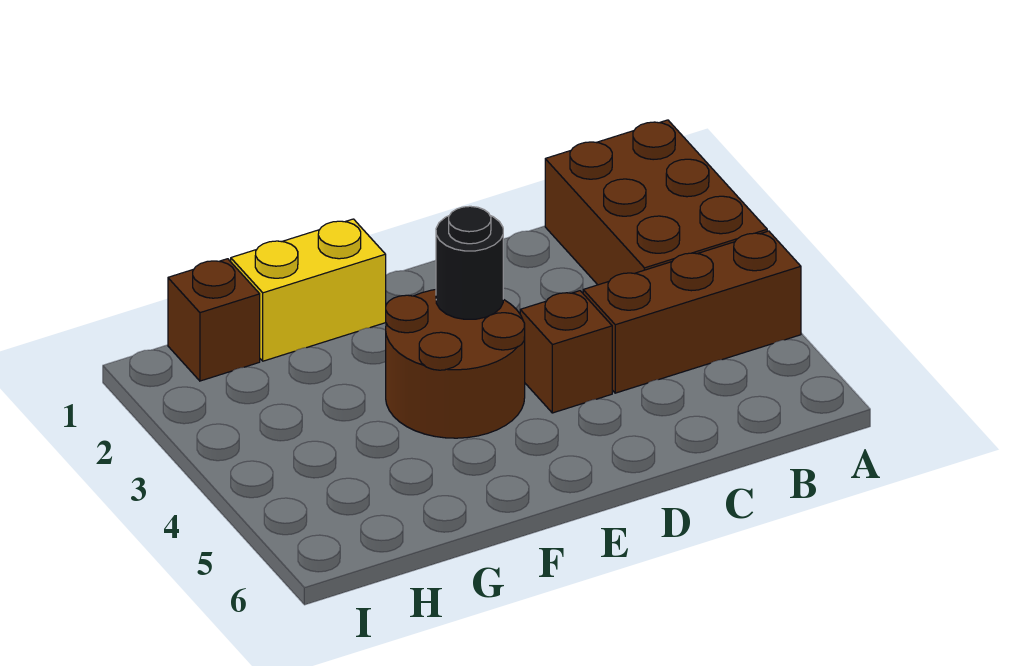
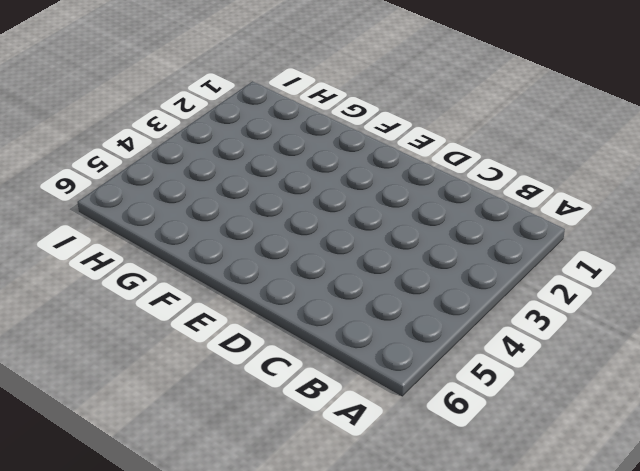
none -> brown brick A1:B3 level 1
none -> brown brick A4:C4 level 1

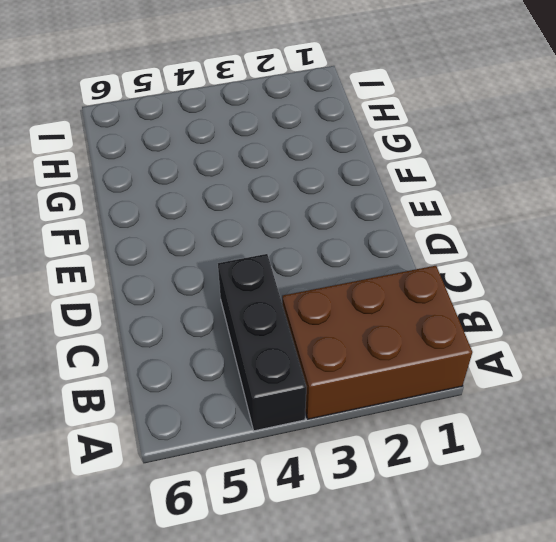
black brick A4:C4 level 1 -> brown brick A4:C4 level 1
none -> brown brick D4 level 1
none -> brown round brick E3:F4 level 1

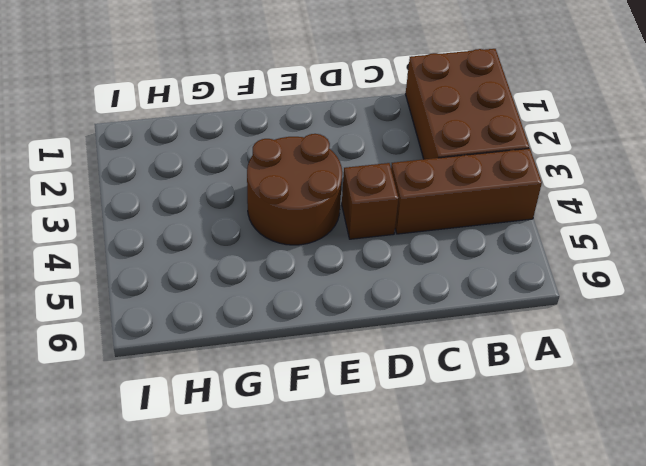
none -> yellow brick F1:G1 level 1
none -> brown brick H1 level 1

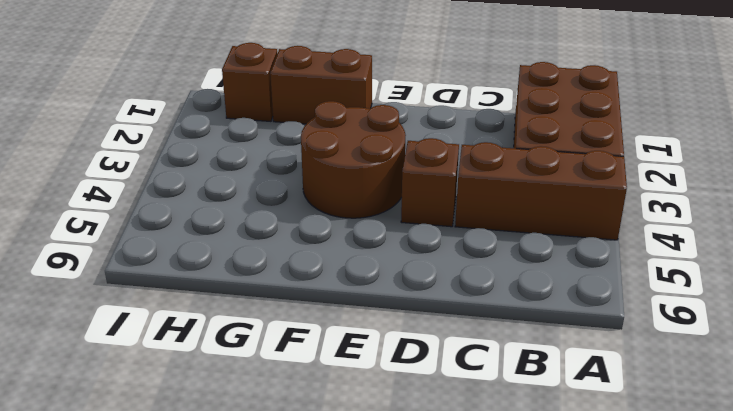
brown brick F1:G1 level 1 -> yellow brick F1:G1 level 1
none -> black round brick E3 level 2

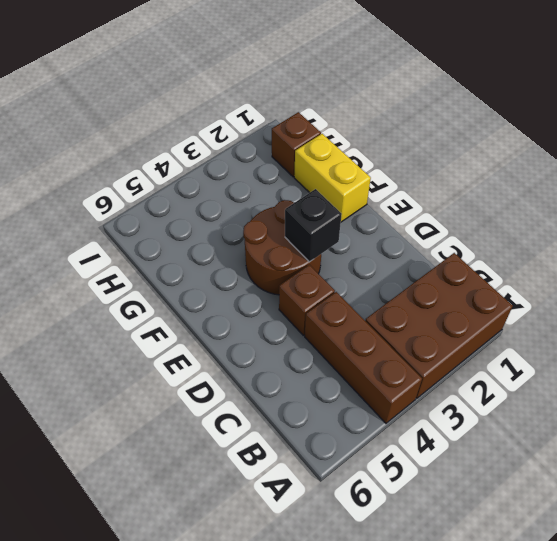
black brick E3 level 2 -> black round brick E3 level 2

